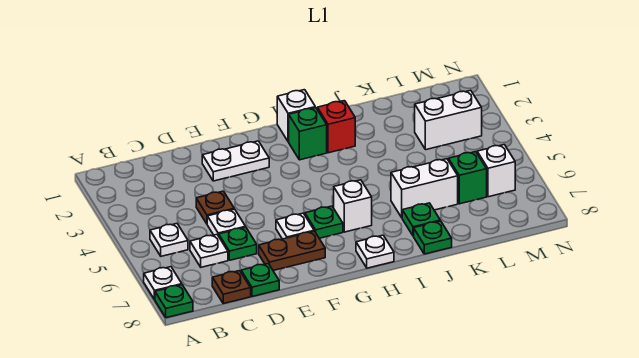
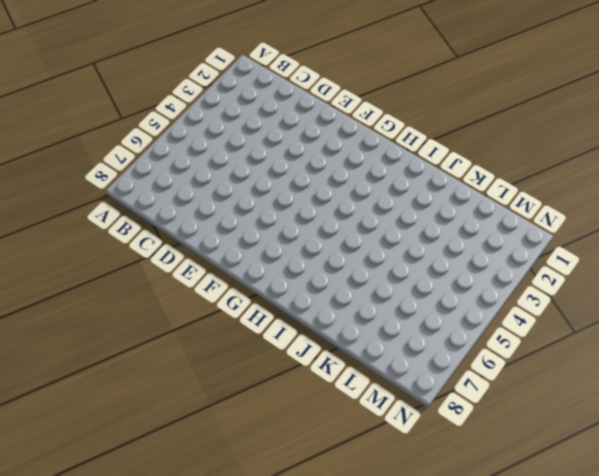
none -> white plate A7 level 1
none -> green plate A8 level 1
none -> white plate B5 level 1

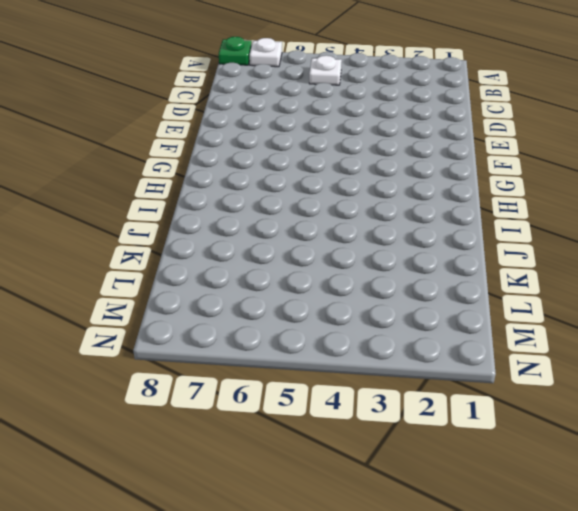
none -> white plate C6 level 1
none -> brown plate C8 level 1
none -> brown plate D4 level 1

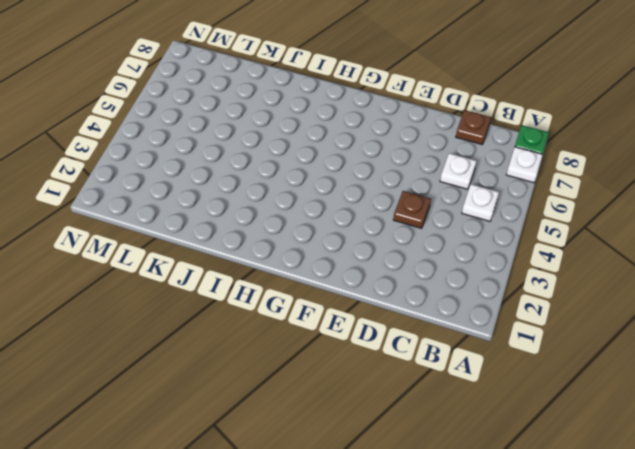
none -> white plate D5 level 1
none -> green plate D6 level 1
none -> green plate D8 level 1

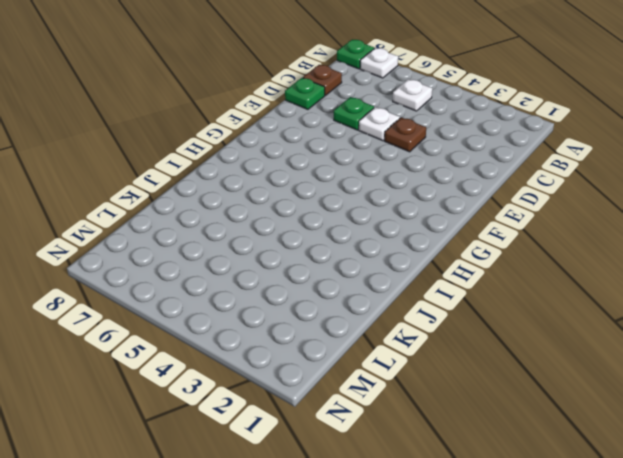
none -> white plate C6 level 1
none -> white plate E2:F2 level 1
none -> brown plate E7:F7 level 1

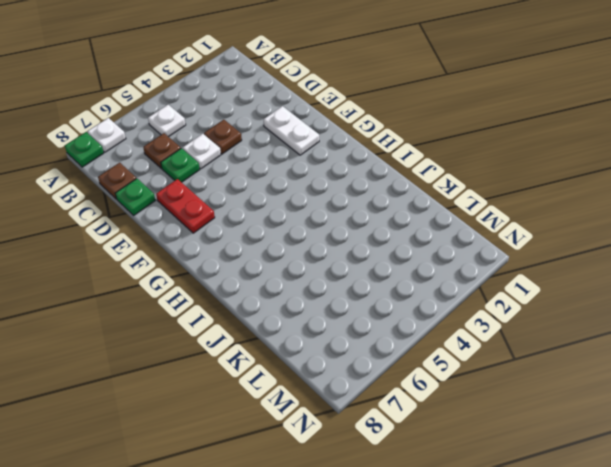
brown plate C6 level 1 -> white plate C6 level 1
red plate E7:F7 level 1 -> brown plate E7:F7 level 1
none -> white plate F6 level 1
none -> green plate G6 level 1
none -> white brick H1 level 1

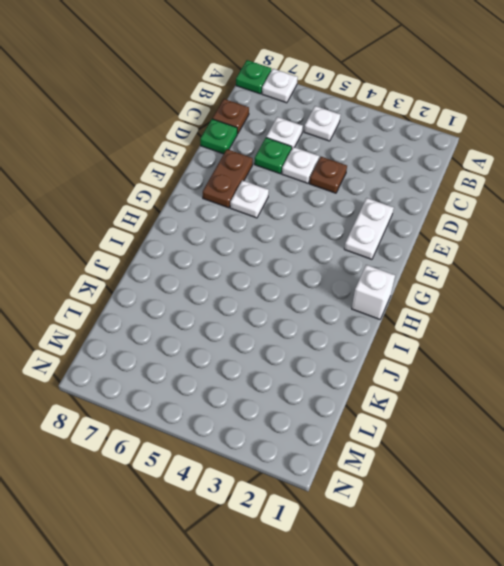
none -> green plate G6 level 1
none -> green brick H2 level 1
none -> white brick H6 level 1

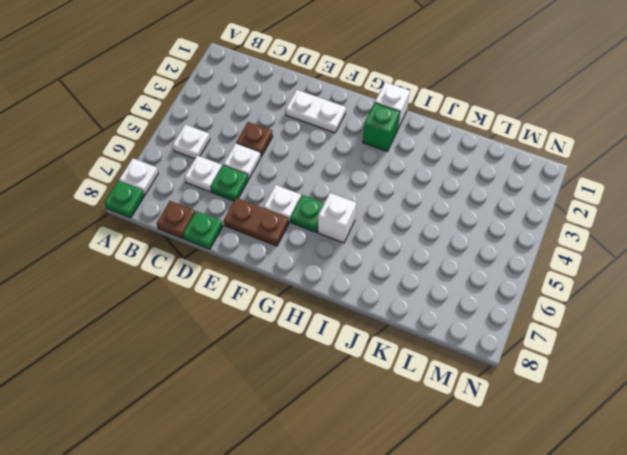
none -> white plate H8 level 1
none -> red brick I2 level 1
none -> white brick J6:K6 level 1

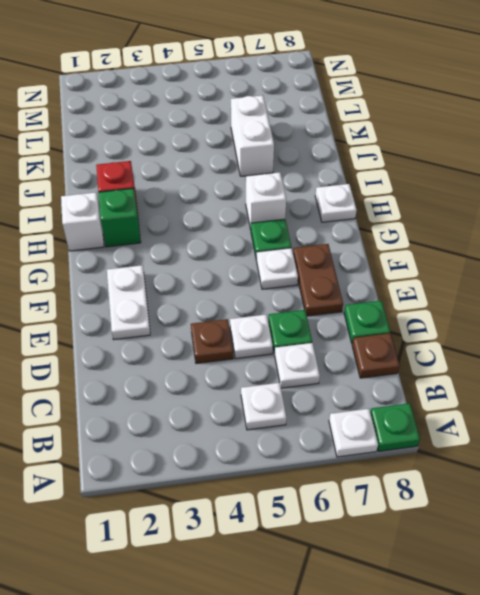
none -> green plate J7 level 1
none -> green plate J8 level 1
none -> white brick L3:M3 level 1

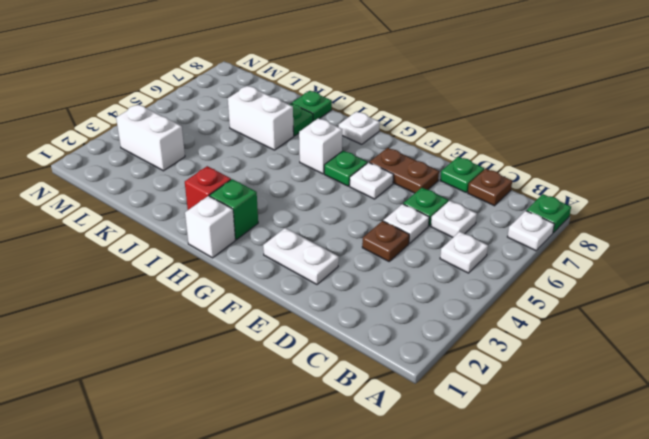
none -> green brick L6 level 1
none -> white brick M6 level 1

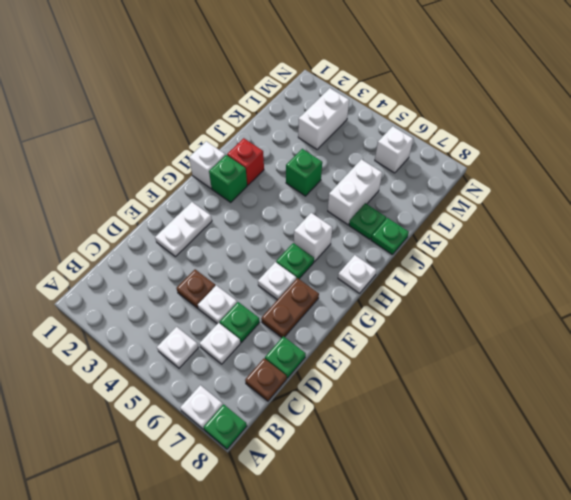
green brick J4 level 1 -> green brick L6 level 1

